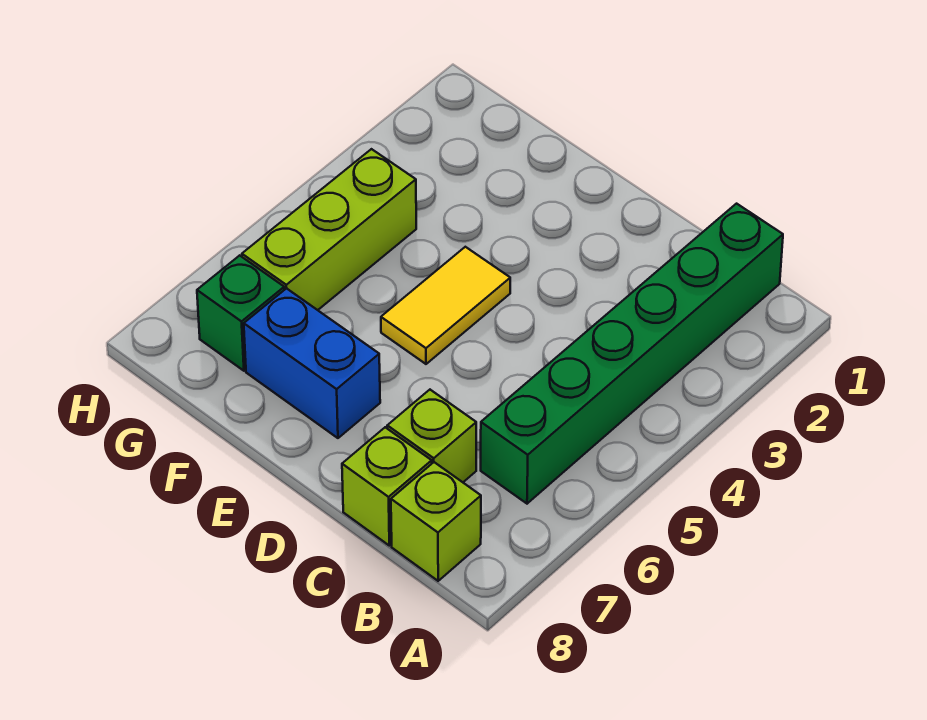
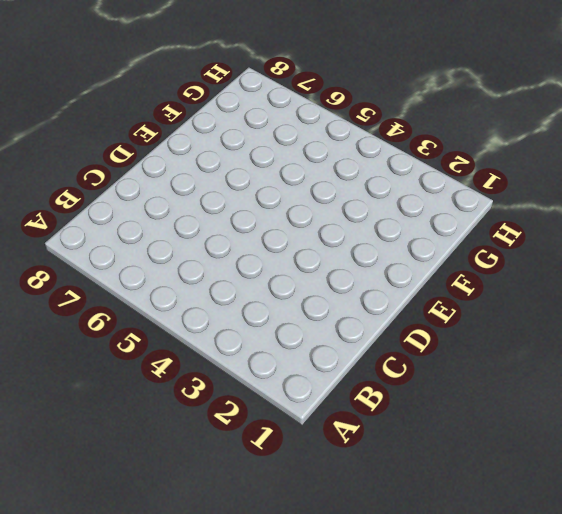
none -> green brick B1:B6 level 1
none -> lime brick B8 level 1

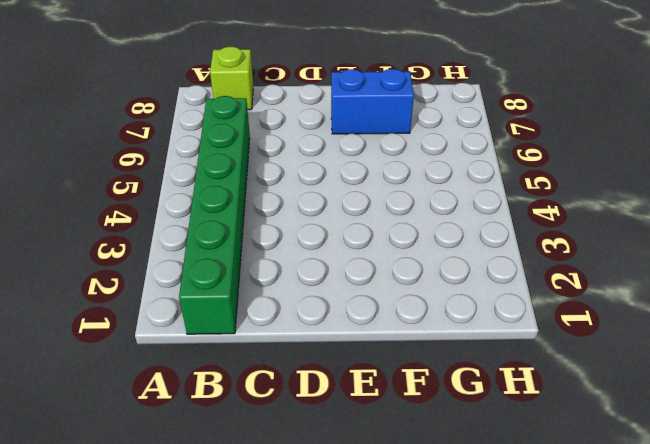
none -> lime brick C7 level 1
none -> lime brick C8 level 1

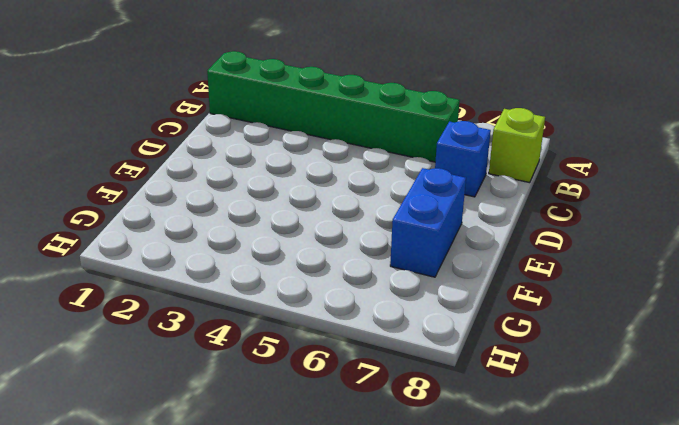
blue brick C7 level 1 -> lime brick C7 level 1
none -> lime brick C8 level 1
none -> yellow tile E4:E5 level 1

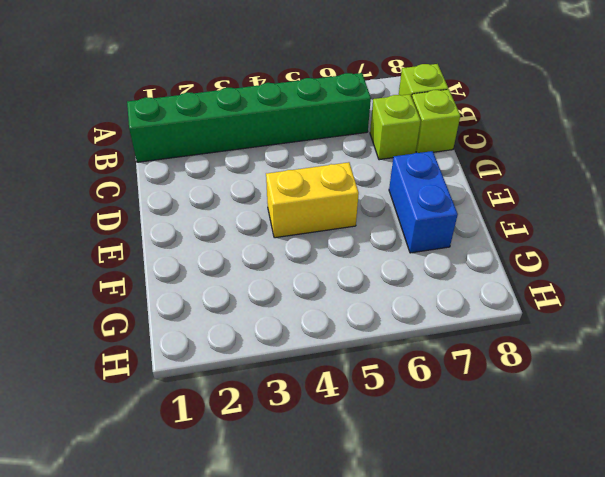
yellow brick E4:E5 level 1 -> yellow tile E4:E5 level 1
none -> lime brick G4:G6 level 1
none -> green brick G7 level 1

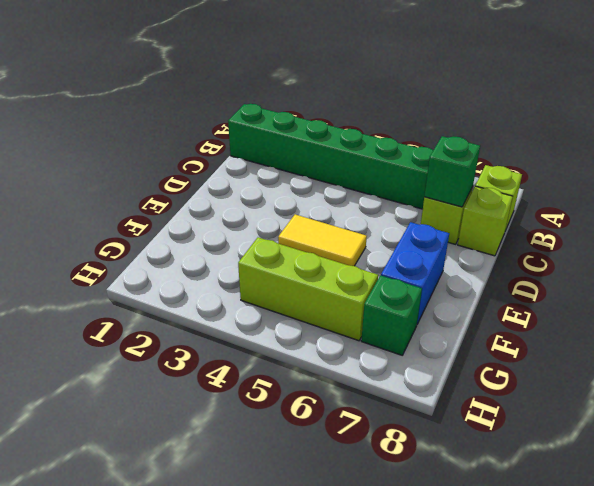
green brick C7 level 2 -> none

